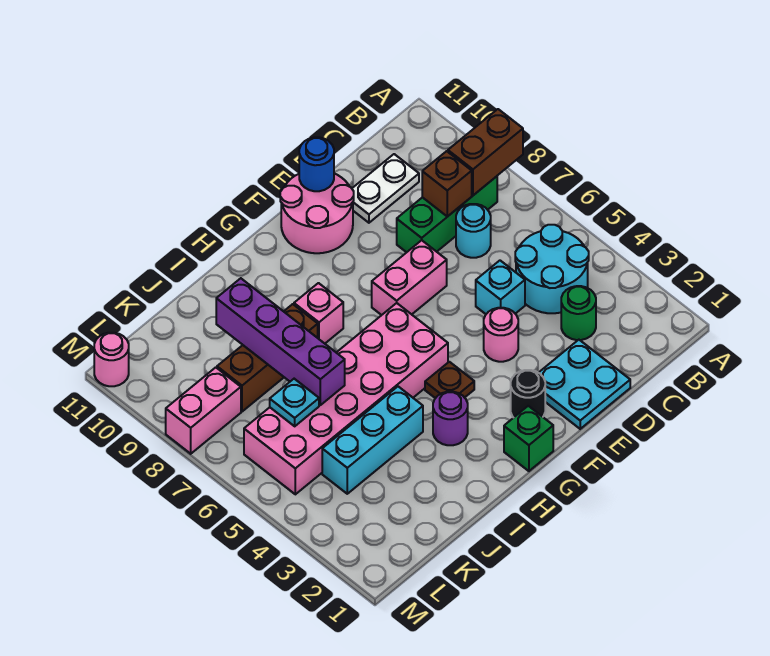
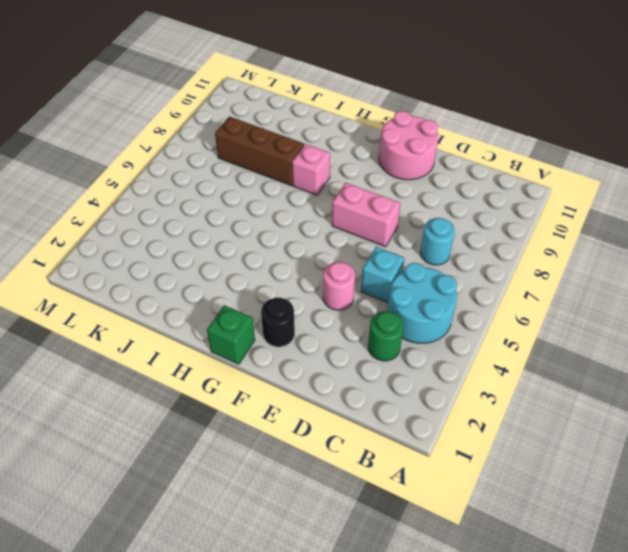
none -> green brick B8:D8 level 1
none -> white plate C10:D10 level 1
none -> cyan plate D1:E2 level 1

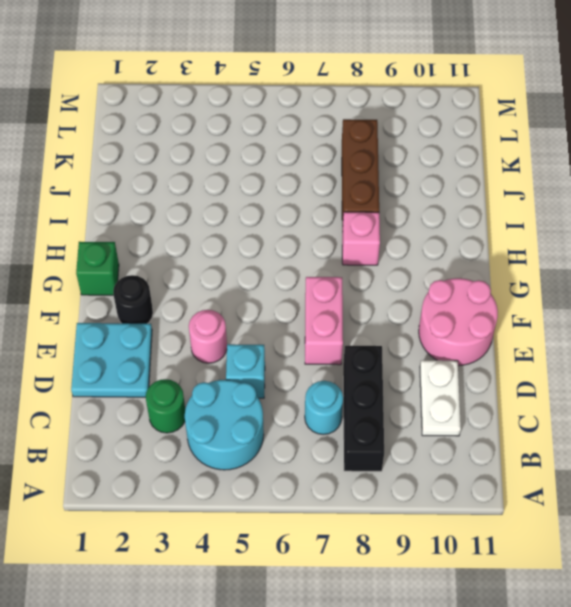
black brick B8:D8 level 1 -> green brick B8:D8 level 1
none -> brown plate G4 level 1
none -> pink brick G5:L6 level 1
none -> purple round brick H3 level 1

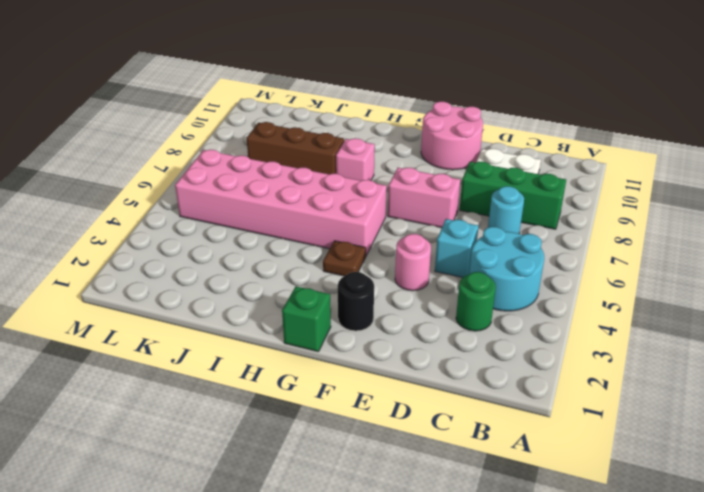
none -> cyan plate D1:E2 level 1
none -> purple round brick H3 level 1
none -> cyan brick I4:K4 level 1

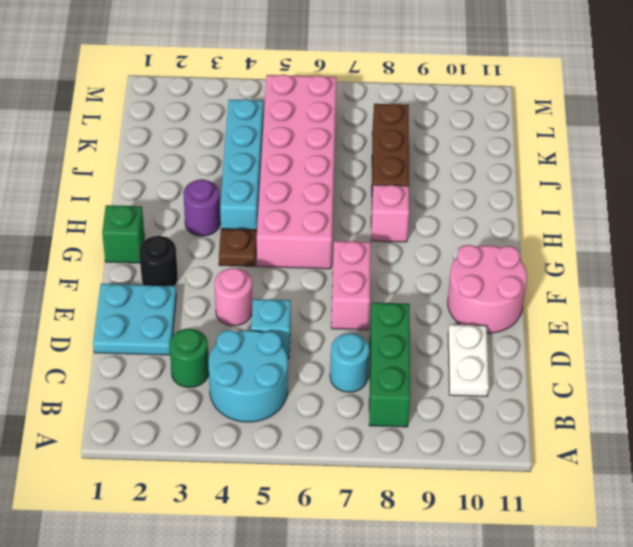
cyan brick H4:K4 level 1 -> cyan brick I4:K4 level 1
none -> pink brick L8:M8 level 1
none -> pink round brick M11 level 1
none -> brown brick A8:B8 level 2

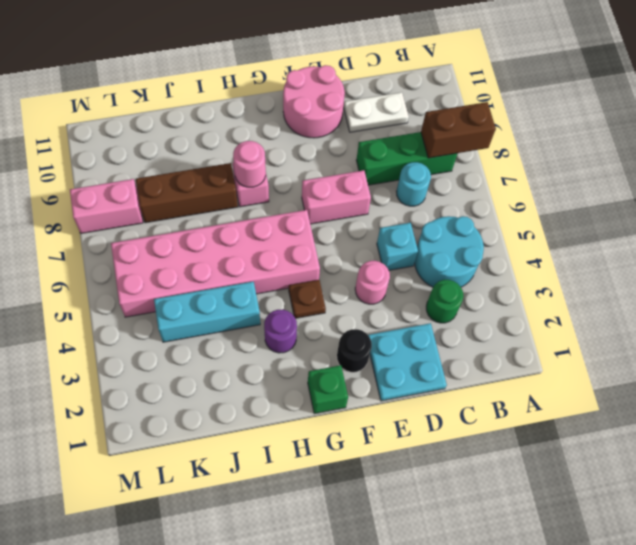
pink round brick H8 level 2 -> pink round brick M11 level 1
none -> brown brick C8 level 2
none -> blue round brick E11 level 2
none -> purple brick J6:J9 level 2

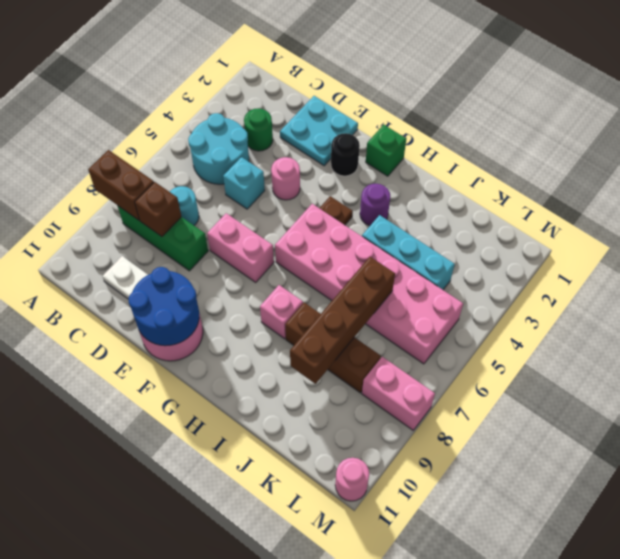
blue round brick E10:F11 level 2 -> blue round brick E11 level 2
brown brick J6:J9 level 2 -> purple brick J6:J9 level 2
none -> cyan plate K6 level 2

